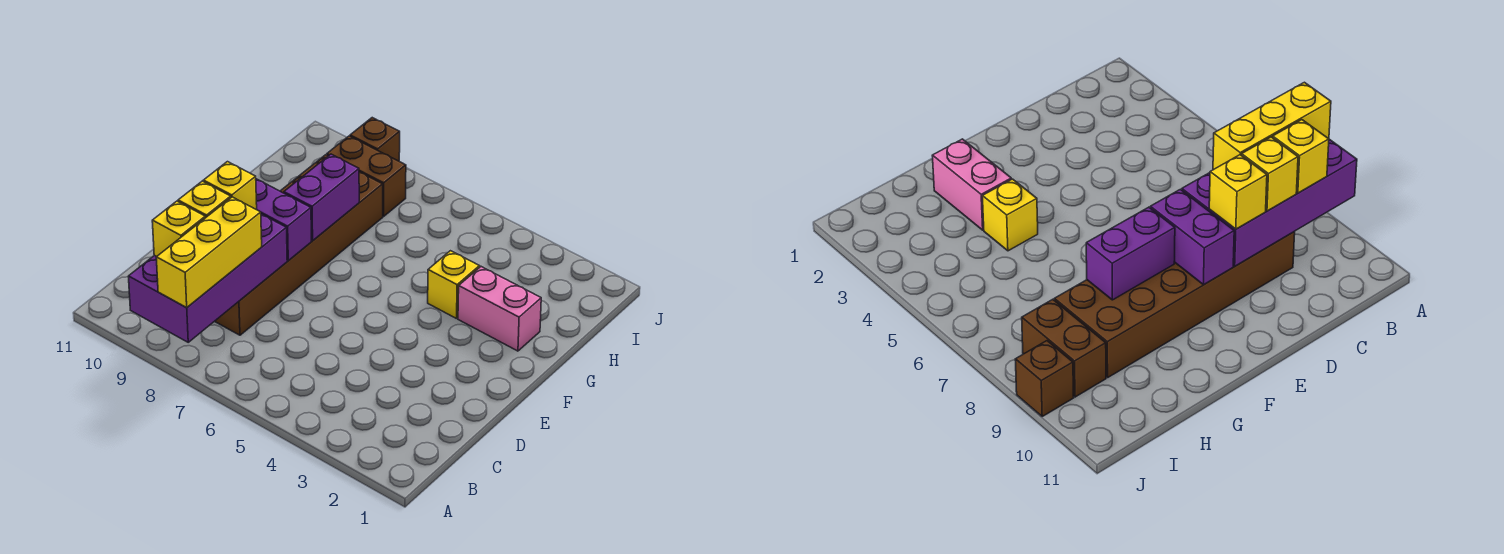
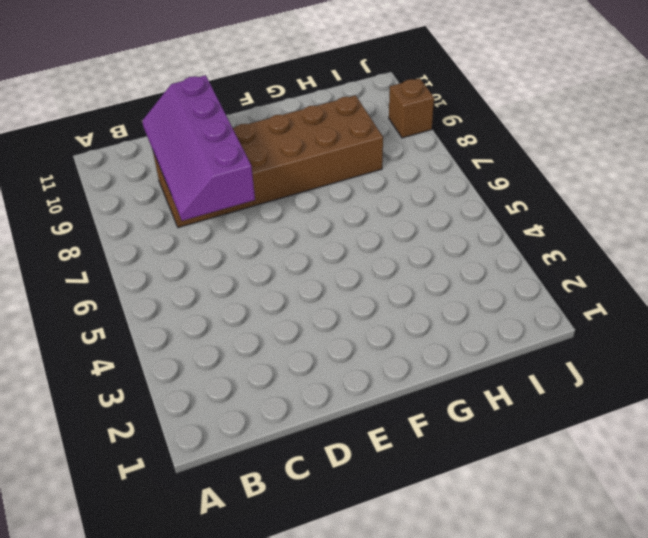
purple slope C7:D10 level 2 top D -> purple brick A8:D9 level 2
none -> pink brick G2:G3 level 1
none -> yellow brick G4 level 1
none -> brown brick I8:I9 level 1

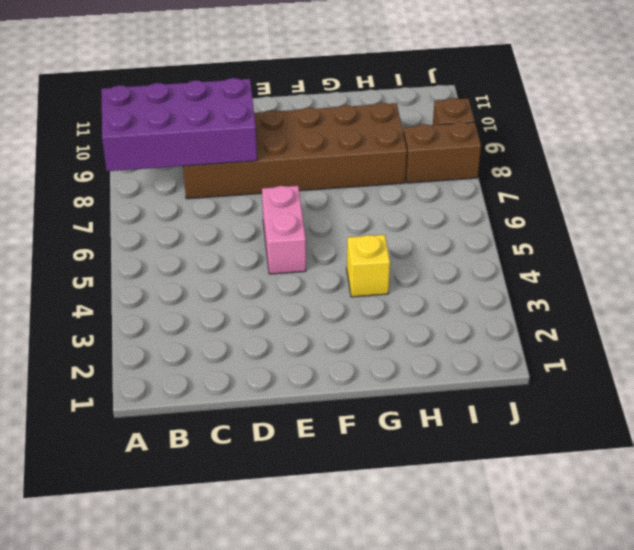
pink brick E5:E6 level 1 -> pink brick G2:G3 level 1
brown brick I8:J8 level 1 -> brown brick I8:I9 level 1
none -> purple brick E8:E9 level 2
none -> purple brick F8:G8 level 2
none -> yellow brick A8:C8 level 3

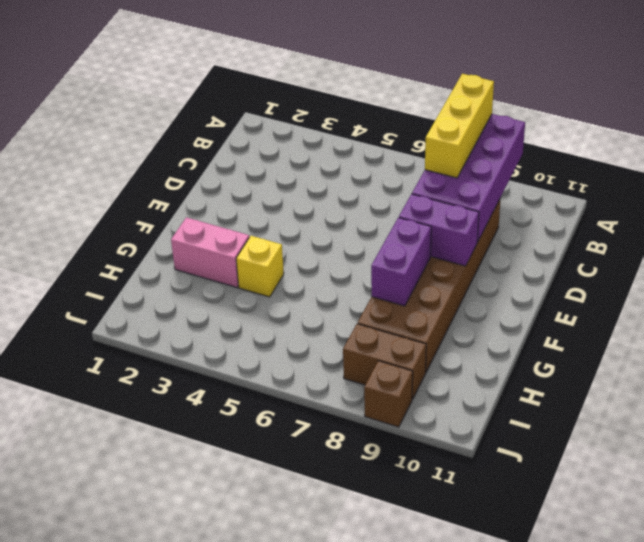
none -> yellow brick B9 level 3
none -> yellow brick C9 level 3
none -> yellow brick D9 level 3

